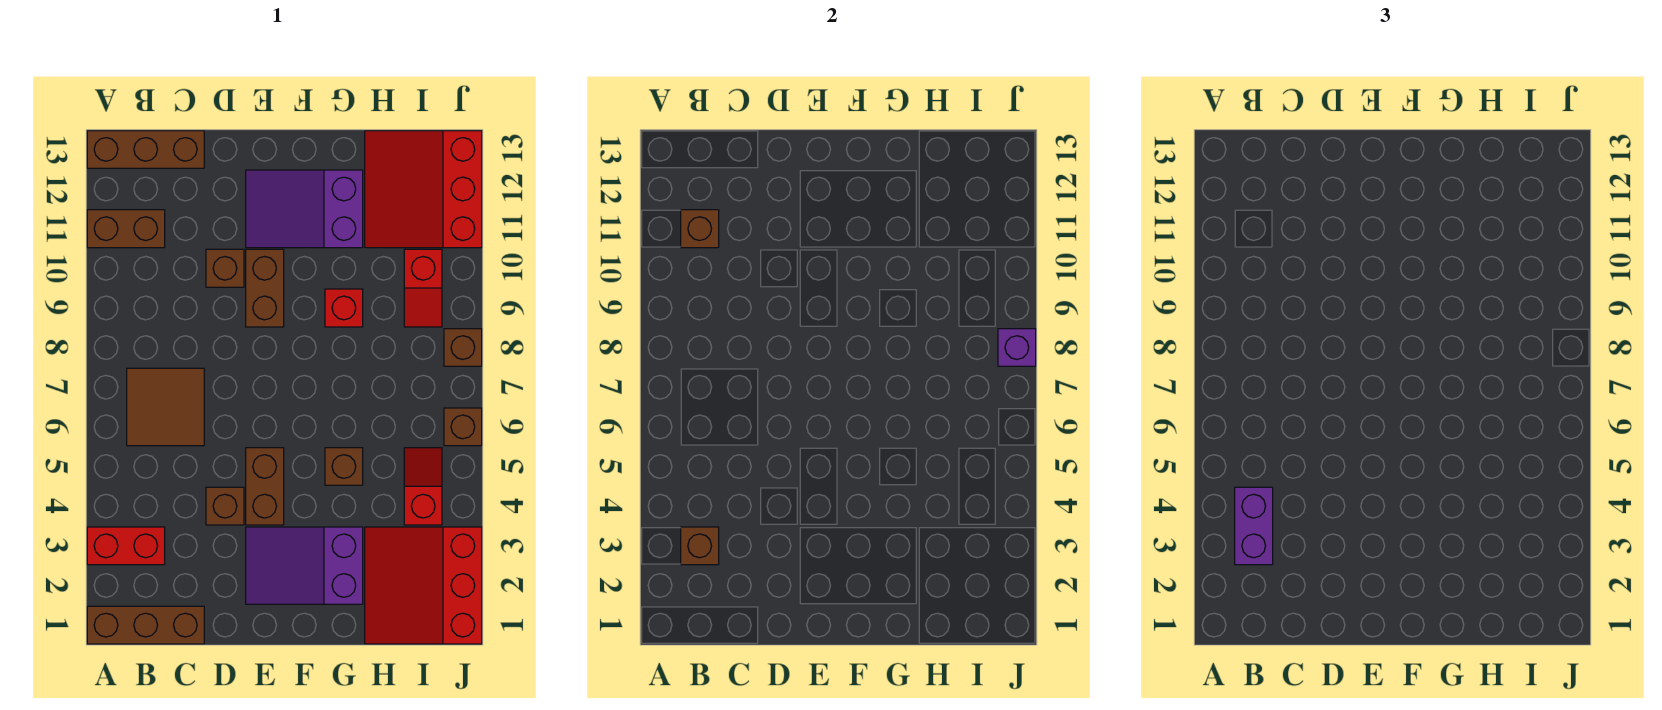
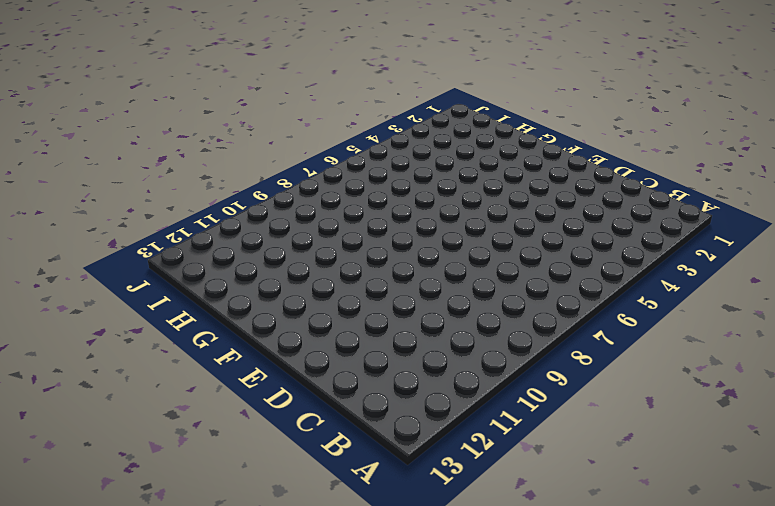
none -> brown brick A1:C1 level 1
none -> red brick A3:B3 level 1
none -> brown brick A11:B11 level 1

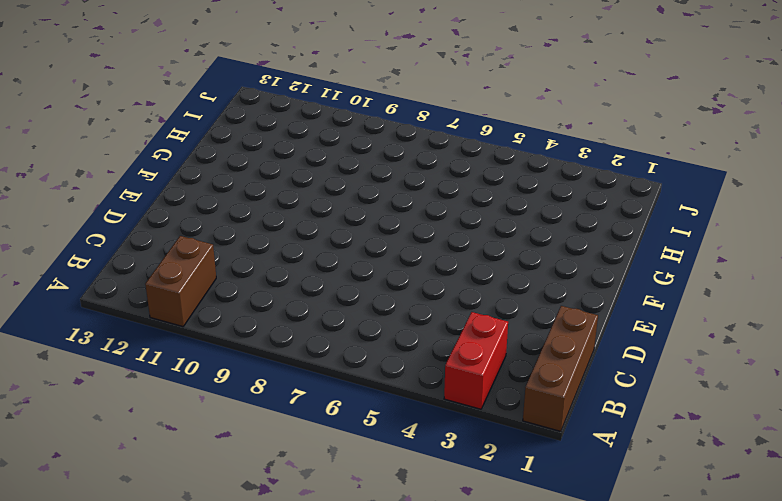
none -> brown brick A13:C13 level 1
none -> brown tile B6:C7 level 1
none -> brown brick D4 level 1

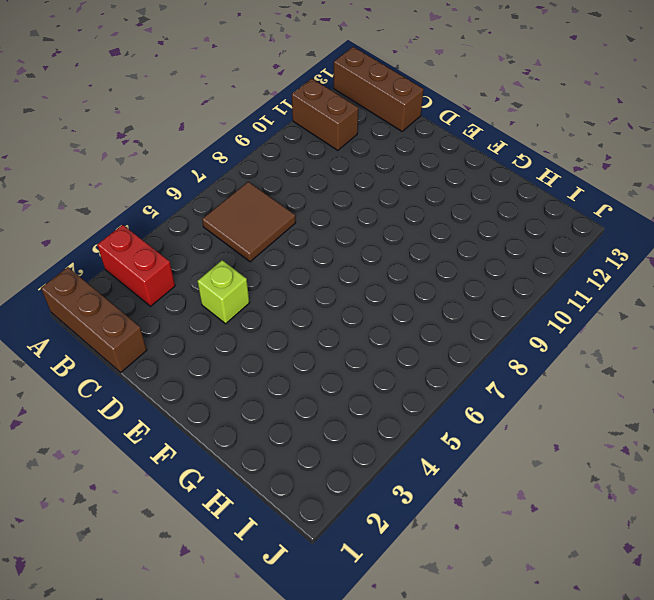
lime brick D4 level 1 -> brown brick D4 level 1
none -> brown brick D10 level 1
none -> purple slope E2:G3 level 1 top G
none -> brown brick E4:E5 level 1

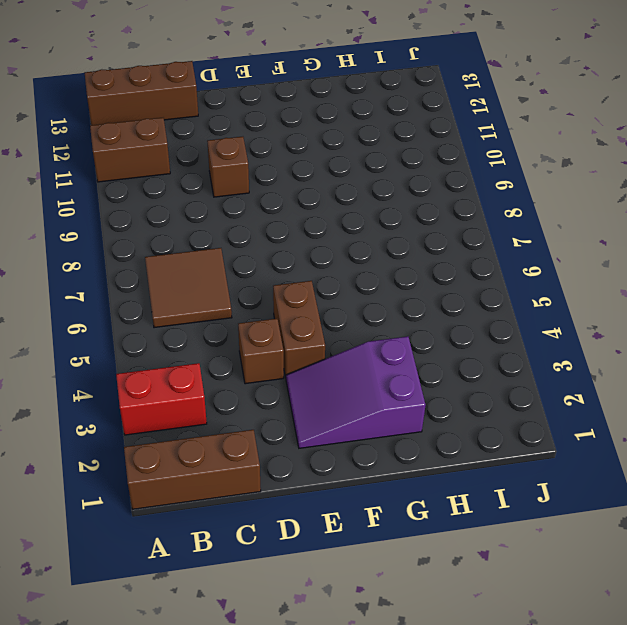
none -> brown brick E9:E10 level 1
none -> purple slope E11:G12 level 1 top G
none -> brown brick G5 level 1

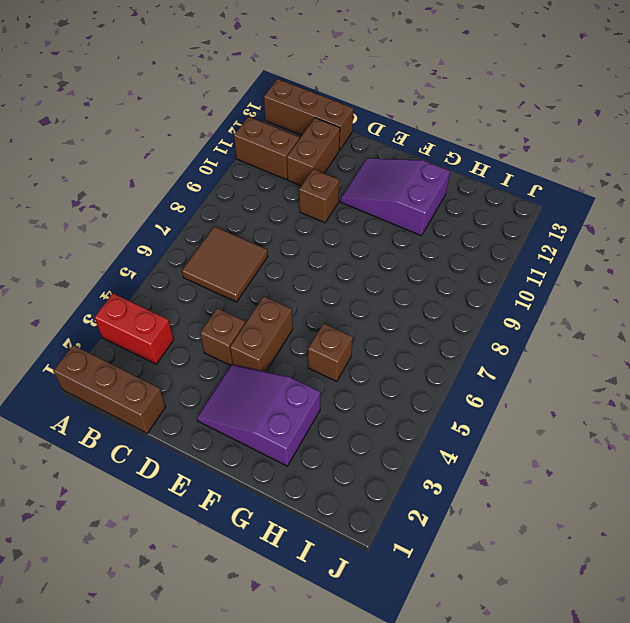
brown brick C11:C12 level 1 -> brown brick E9:E10 level 1
none -> red brick G9 level 1
none -> red slope H1:J3 level 1 top J
none -> red slope H11:J13 level 1 top J

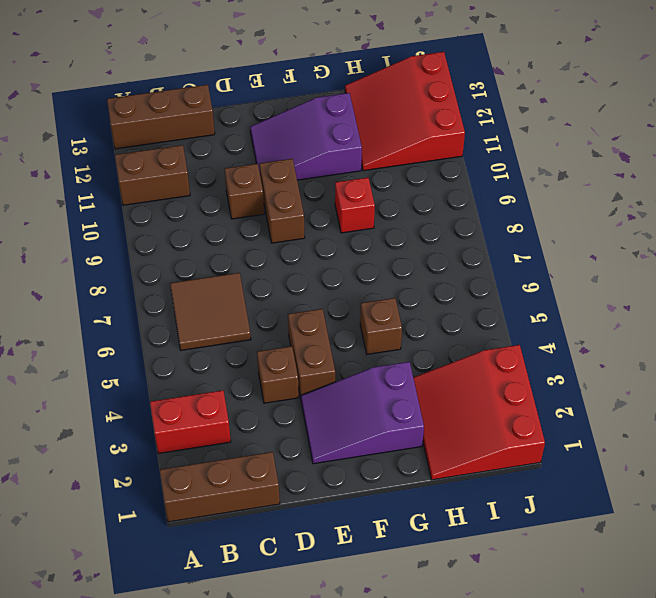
none -> red slope I4:I5 level 1 top 4
none -> red slope I9:I10 level 1 top 10
none -> brown brick J6 level 1

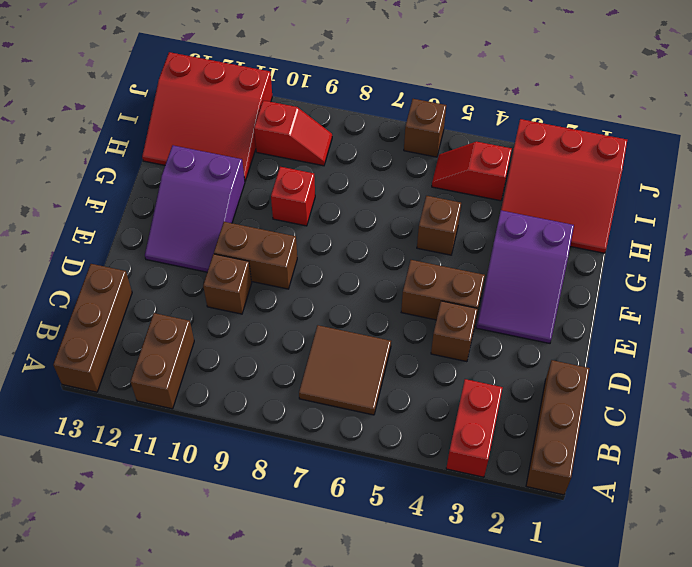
none -> brown brick J8 level 1
none -> brown brick B3 level 2
none -> brown brick B11 level 2

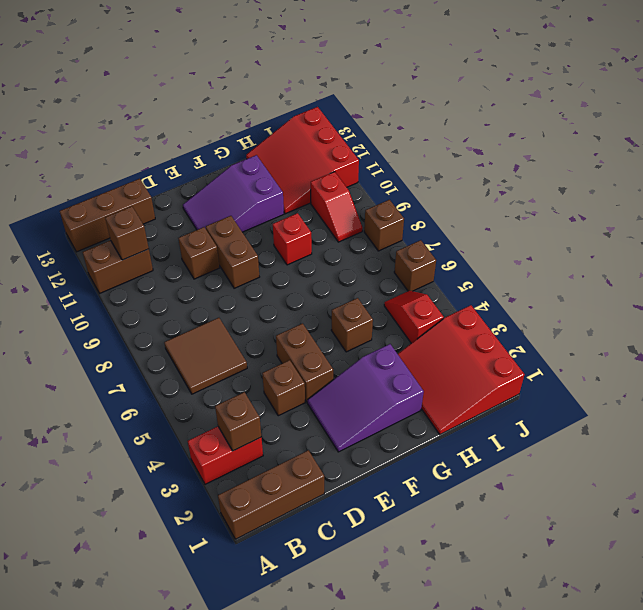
none -> purple brick J8 level 2
none -> purple brick B3:B4 level 3

